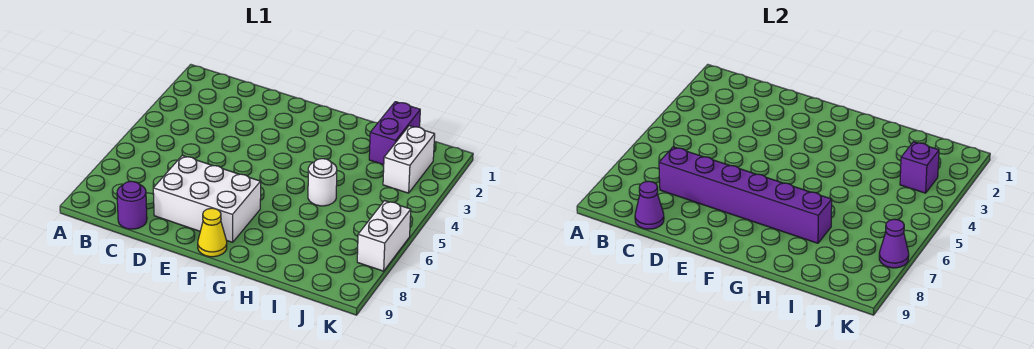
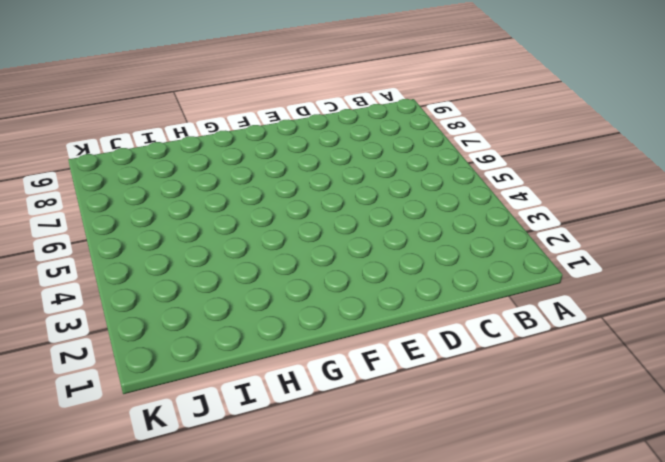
none -> purple round brick C9 level 1
none -> white brick D7:F8 level 1

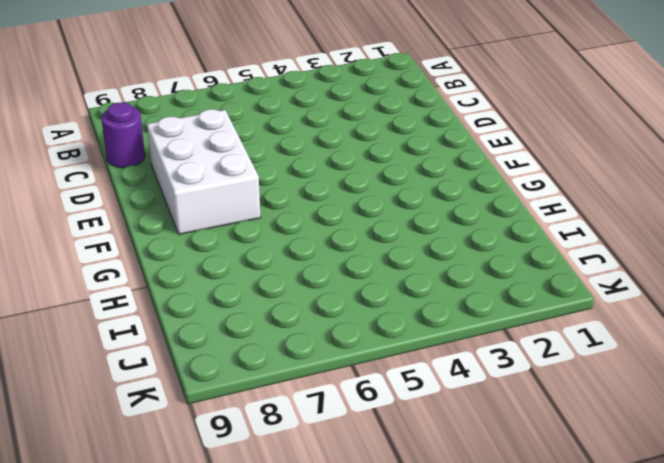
none -> yellow cone F9 level 1
none -> white round brick H5 level 1

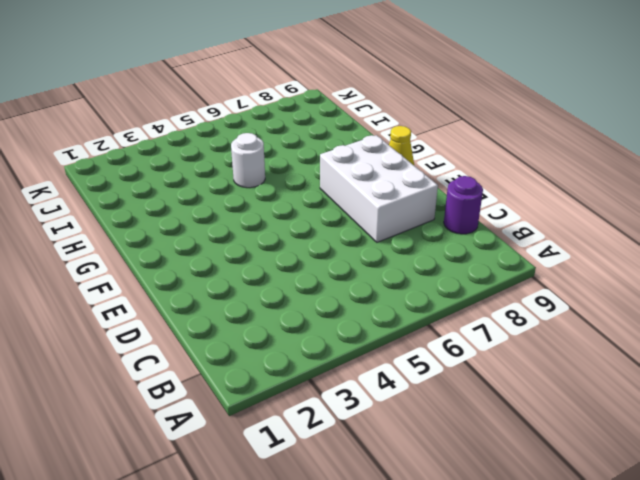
none -> purple brick I1:I2 level 1
none -> white brick J2:J3 level 1

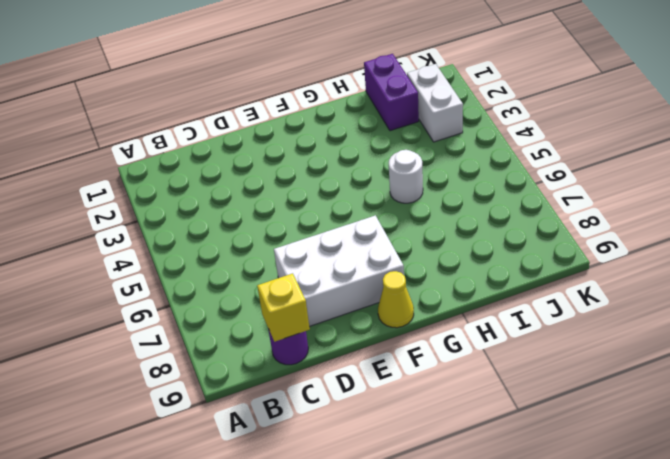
yellow brick C9 level 2 -> purple cone C9 level 2
none -> white brick K6:K7 level 1
none -> purple brick C7:H7 level 2

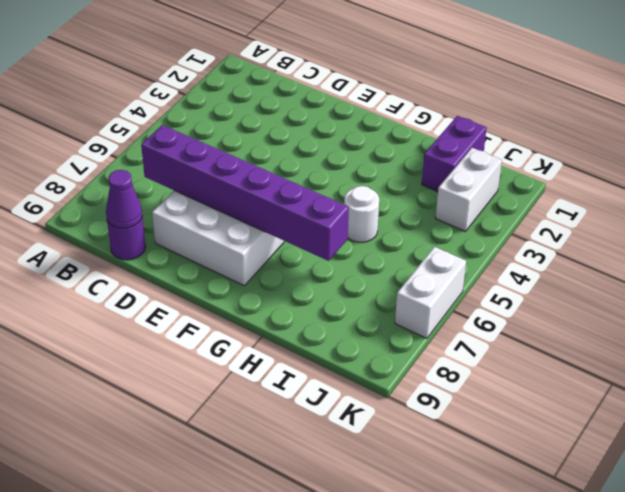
none -> yellow cone F9 level 1
none -> purple brick J3 level 2

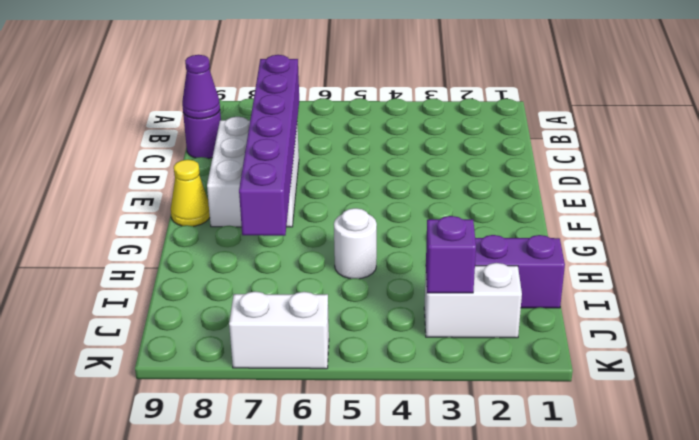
none -> purple cone K7 level 2

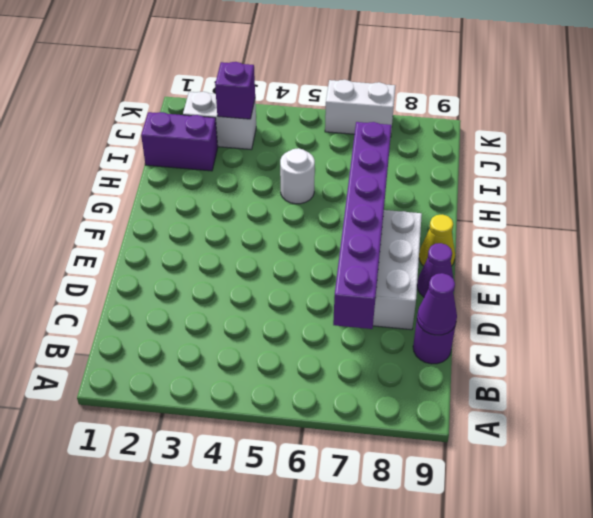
purple cone E9 level 1 -> purple cone K7 level 2

